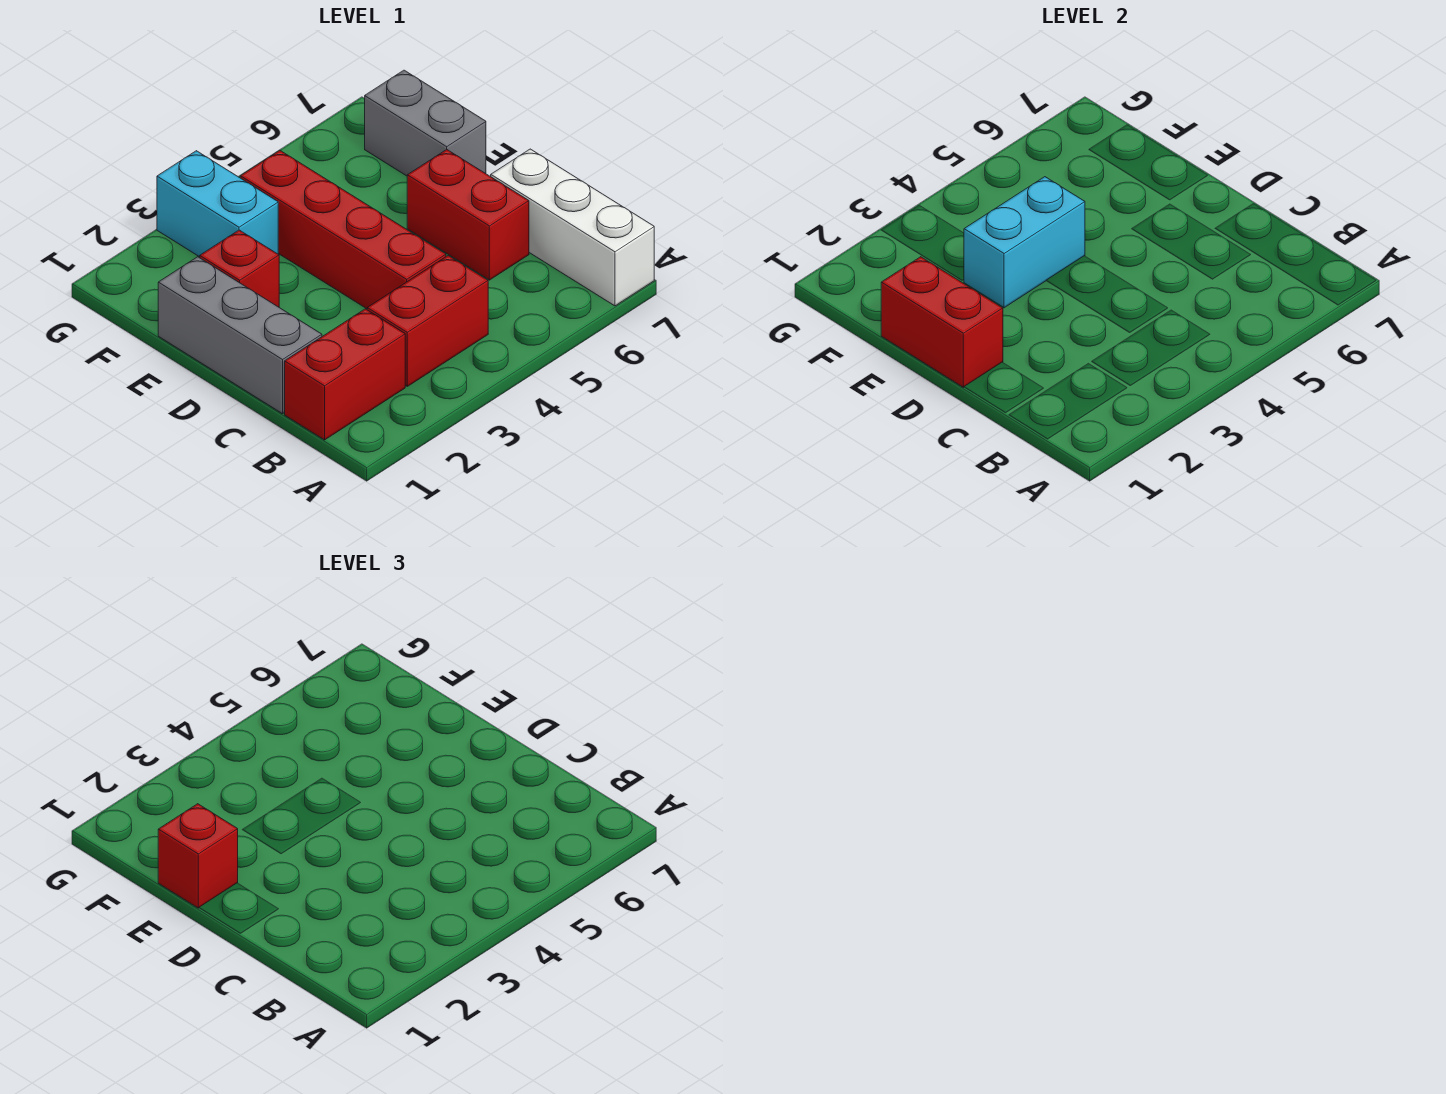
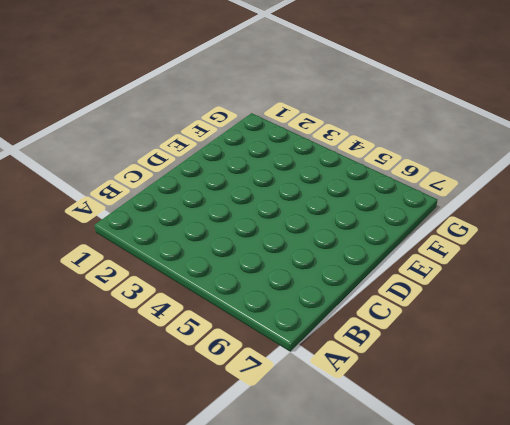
none -> white brick A7:C7 level 1
none -> red brick B1:B2 level 1
none -> red brick B3:B4 level 1

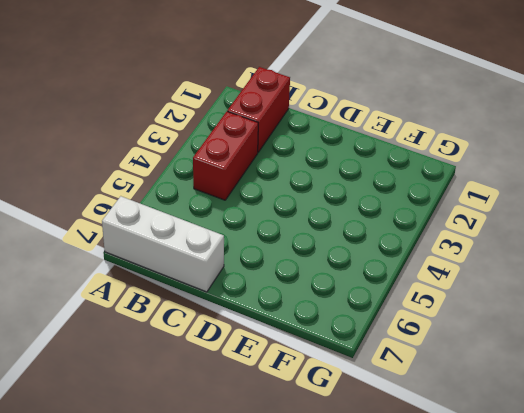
none -> grey brick C1:E1 level 1
none -> red brick C4:F4 level 1
none -> red brick C6:D6 level 1

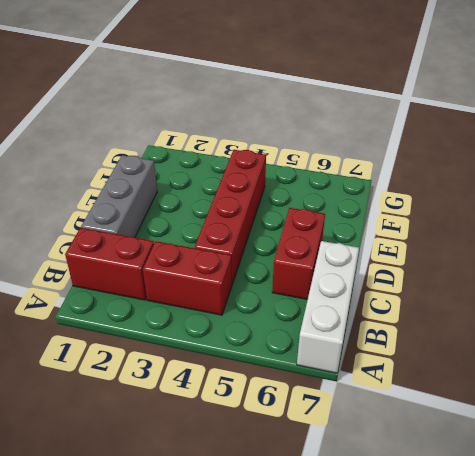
none -> red brick E2 level 1
none -> grey brick E7:F7 level 1
none -> cyan brick F3:G3 level 1

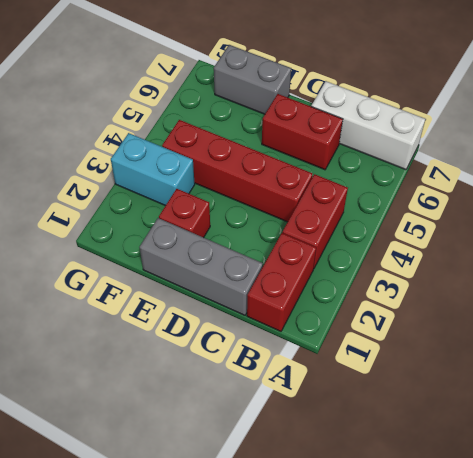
none -> red brick D1:E1 level 2
none -> cyan brick E3:E4 level 2
none -> red brick E1 level 3

